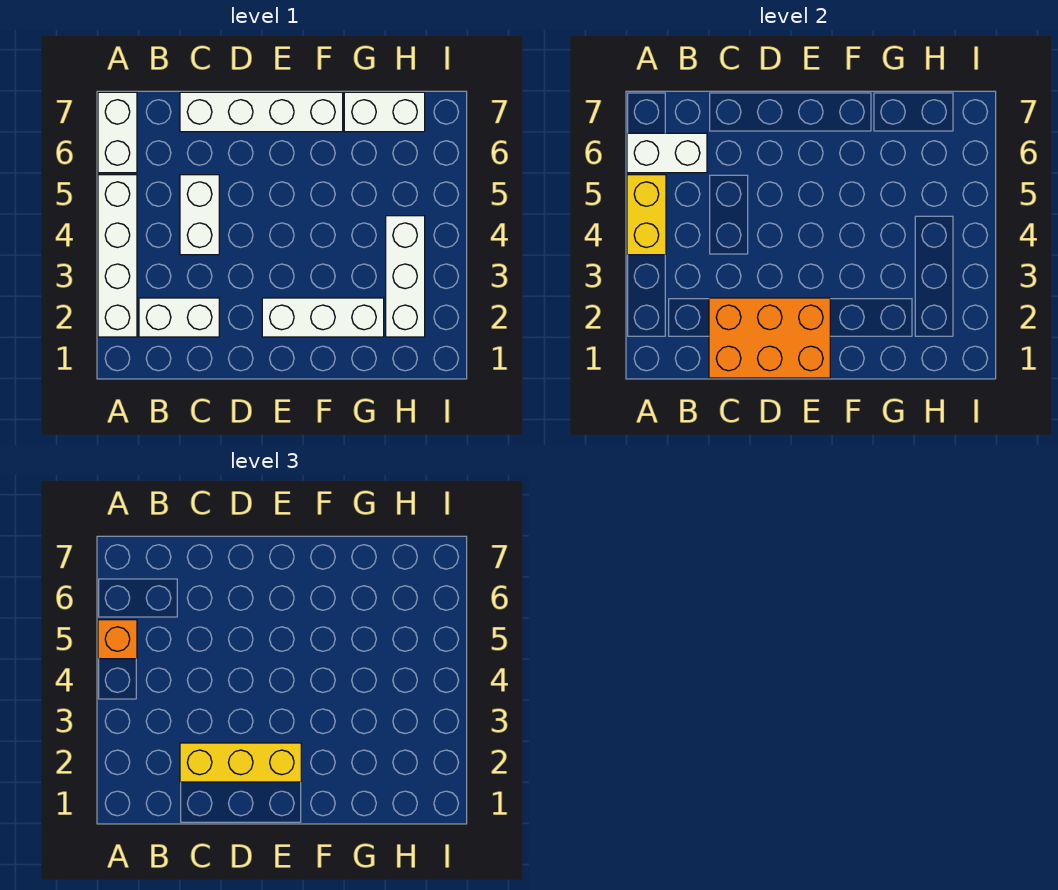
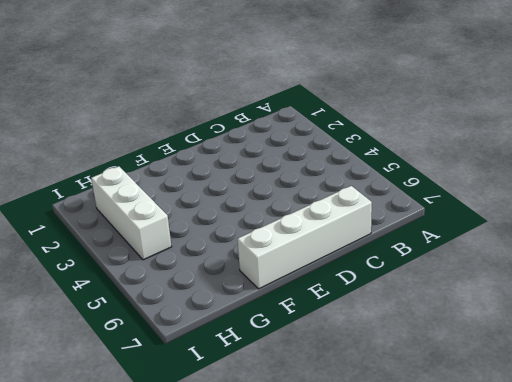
none -> white brick A2:A5 level 1
none -> white brick A6:A7 level 1
none -> white brick B2:C2 level 1

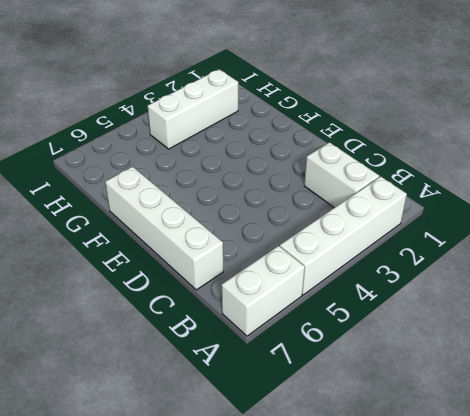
none -> white brick C4:C5 level 1
none -> white brick E2:G2 level 1
none -> white brick G7:H7 level 1

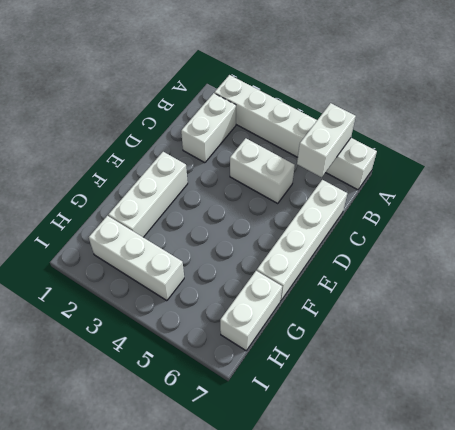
none -> yellow brick A4:A5 level 2
none -> orange brick C1:E2 level 2
none -> orange brick A5 level 3

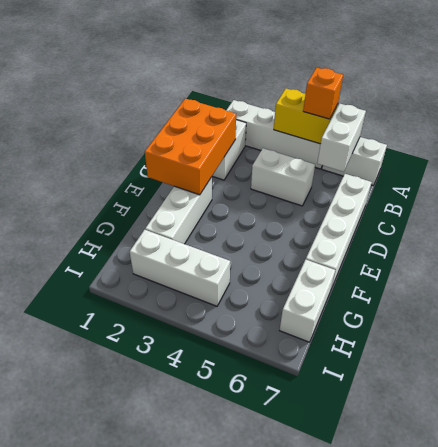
none -> yellow brick C2:E2 level 3

